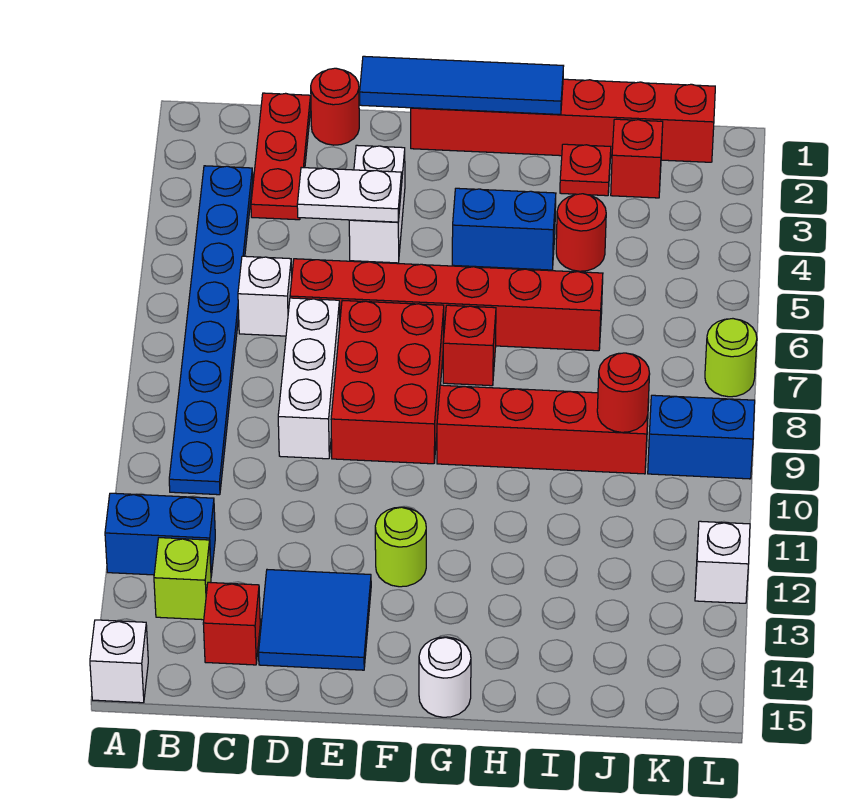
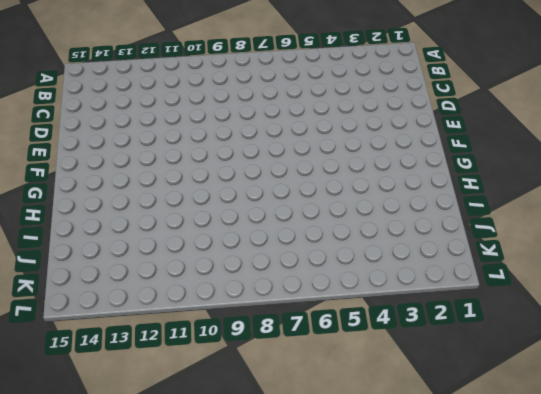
none -> blue brick A12:B12 level 1
none -> white brick A15 level 1
none -> blue plate B3:B10 level 1

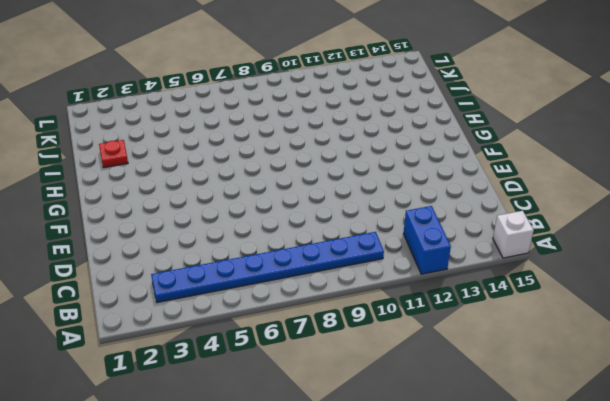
none -> lime brick B13 level 1
none -> red plate C1:C3 level 1
none -> white brick C6 level 1

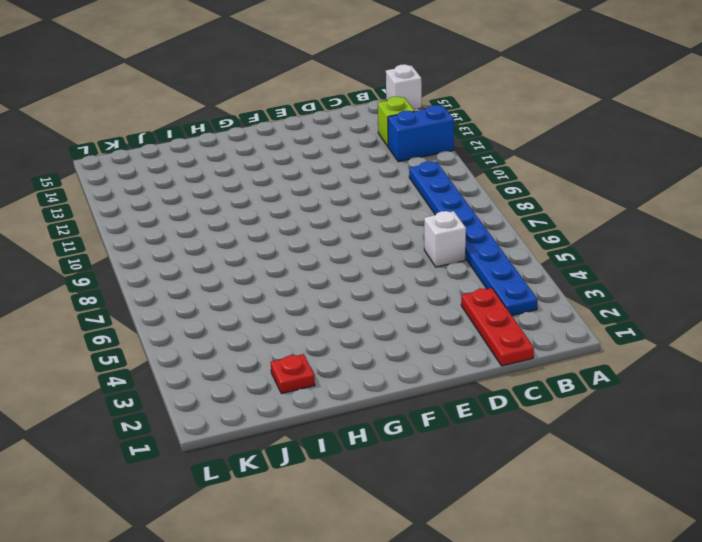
none -> red brick C14 level 1
none -> red round brick D1 level 1
none -> red brick D6:I6 level 1

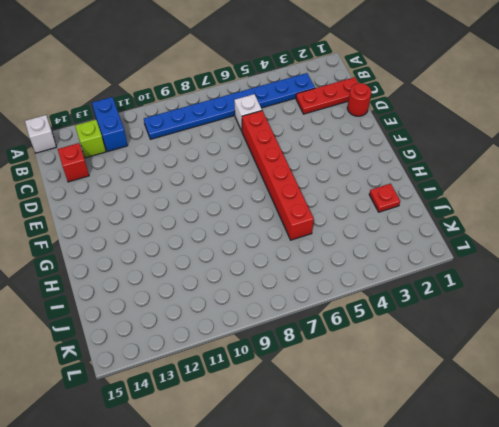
none -> white brick D7:D9 level 1
none -> blue tile D13:E14 level 1
none -> white brick E3:E4 level 1

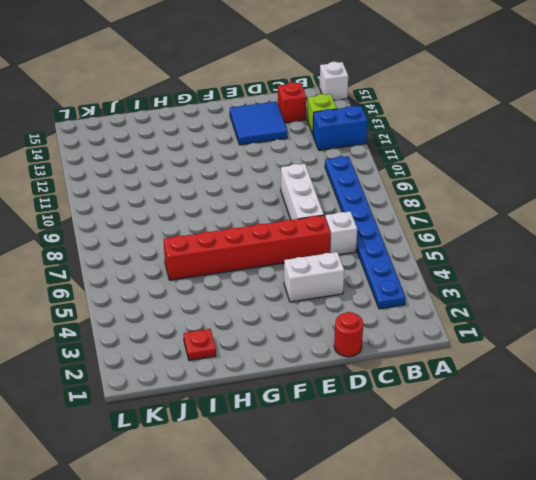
white brick D4:E4 level 1 -> white brick E3:E4 level 1
none -> red plate C1:C3 level 1
none -> red brick E7:F9 level 1
none -> red brick F1:K1 level 1

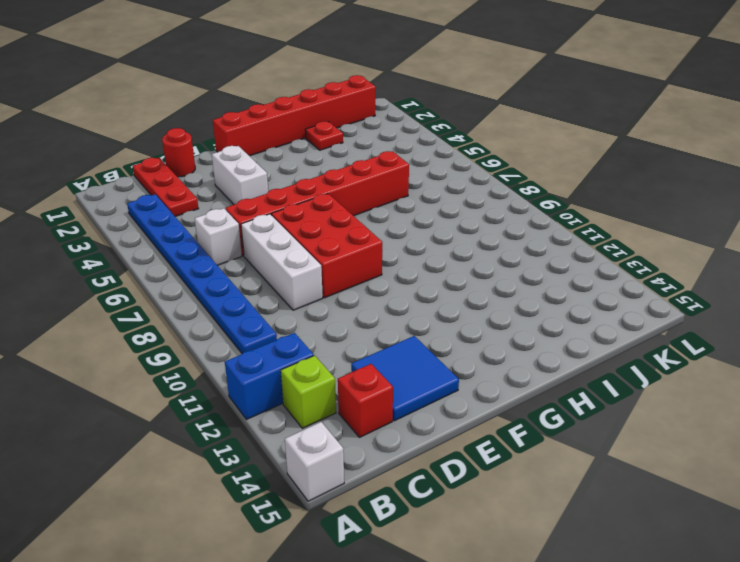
none -> lime round brick F12 level 1
none -> blue brick G4:H4 level 1
none -> red brick G7 level 1

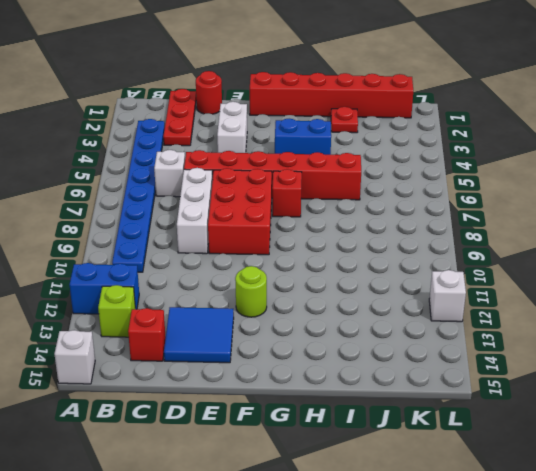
none -> red brick G9:J9 level 1
none -> white round brick G15 level 1
none -> red round brick I4 level 1

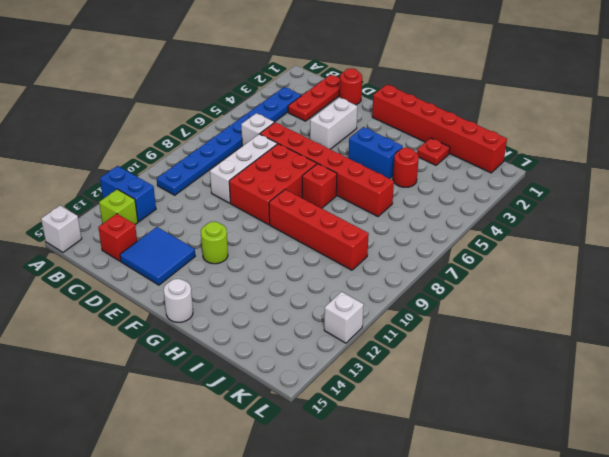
none -> red brick J2 level 1
none -> blue brick K9:L9 level 1
none -> lime round brick L7 level 1

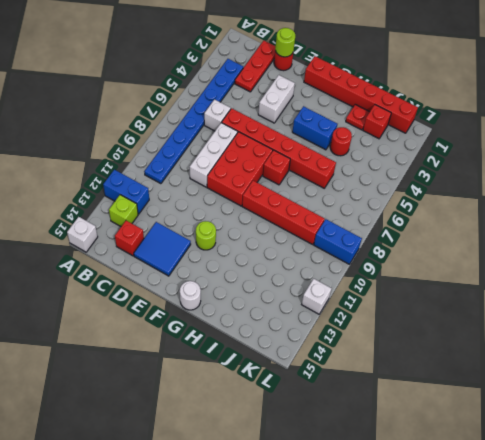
lime round brick D1 level 2 -> lime round brick L7 level 1
none -> white plate D4:E4 level 2
none -> blue tile E1:H1 level 2
none -> red round brick J9 level 2

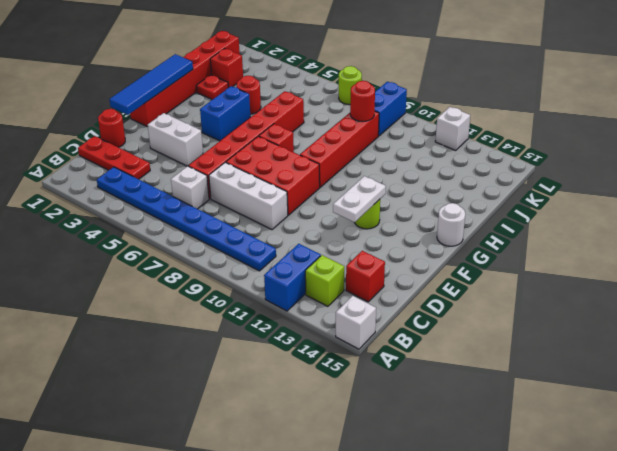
white plate E12:F12 level 2 -> white plate D4:E4 level 2
none -> blue tile D13:E14 level 1

